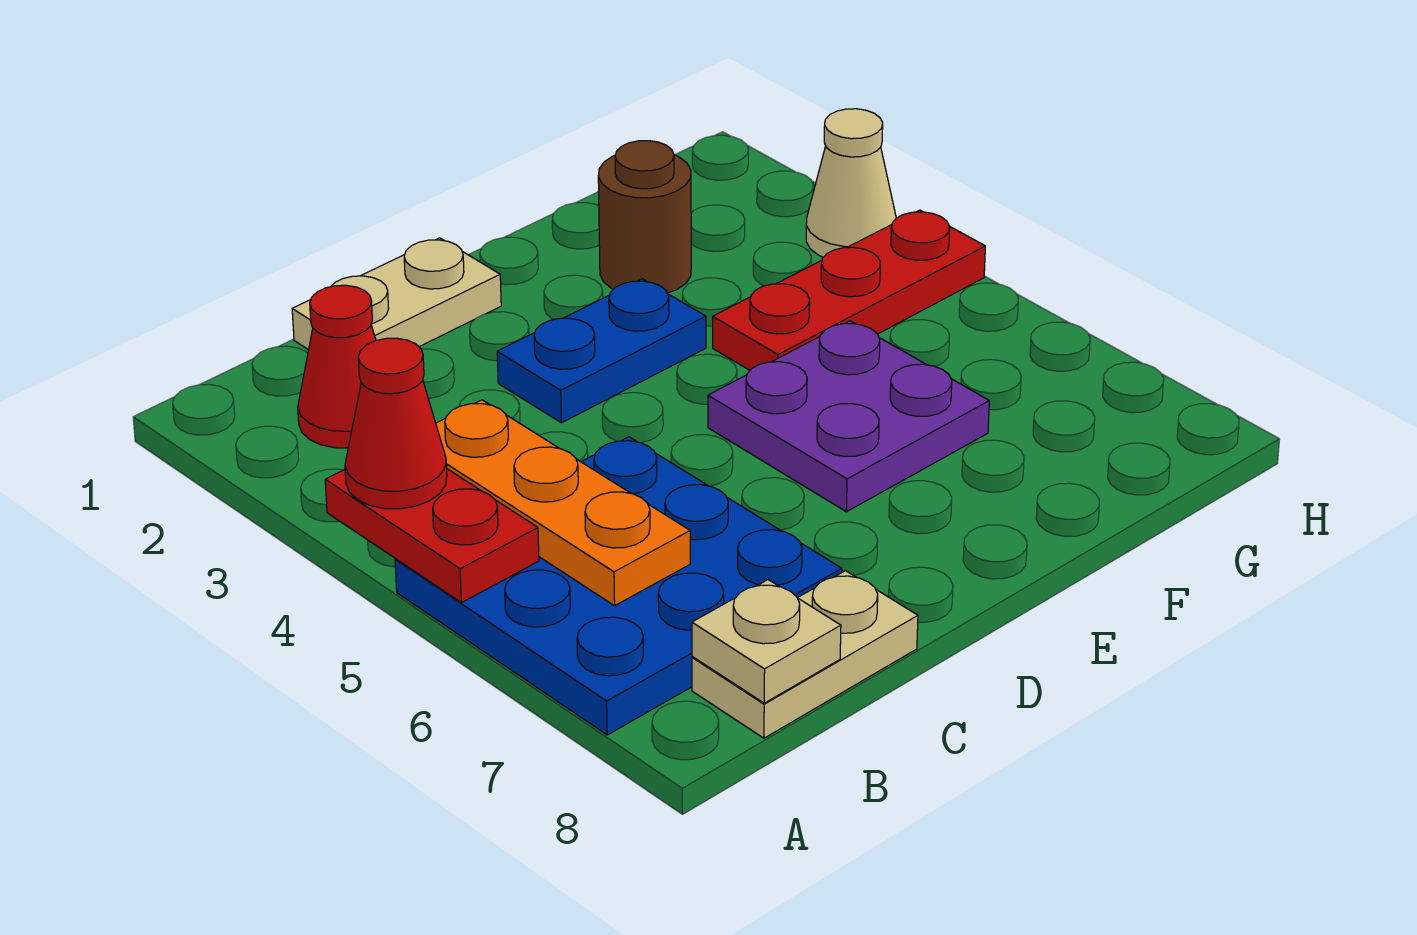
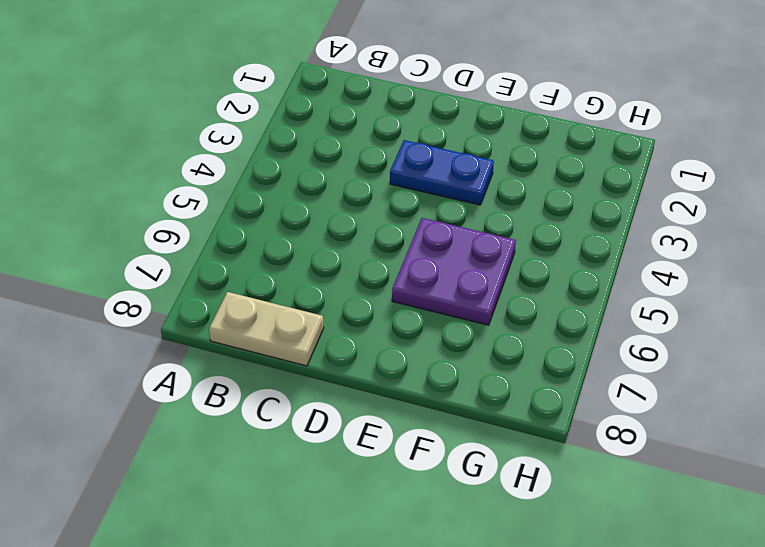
none -> blue plate A5:C7 level 1
none -> red cone B2 level 1
none -> tan plate C1:D1 level 1

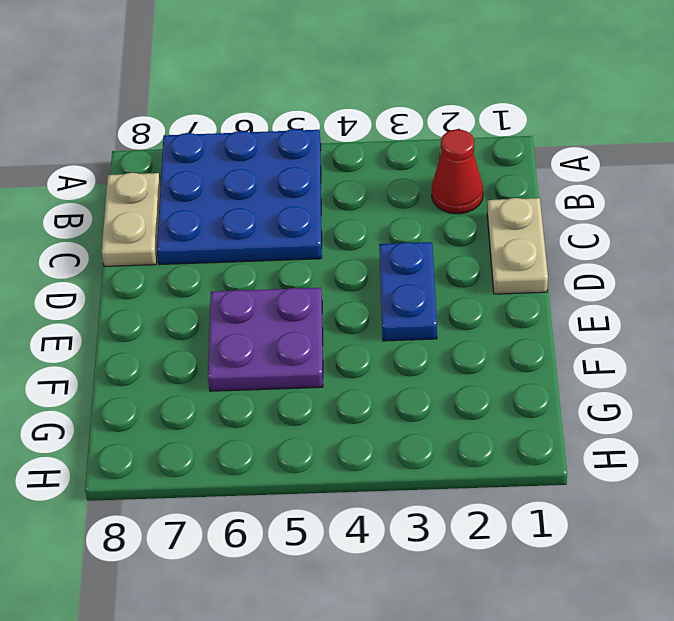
none -> brown round brick F2 level 1
none -> red plate F4:H4 level 1
none -> tan cone H3 level 1

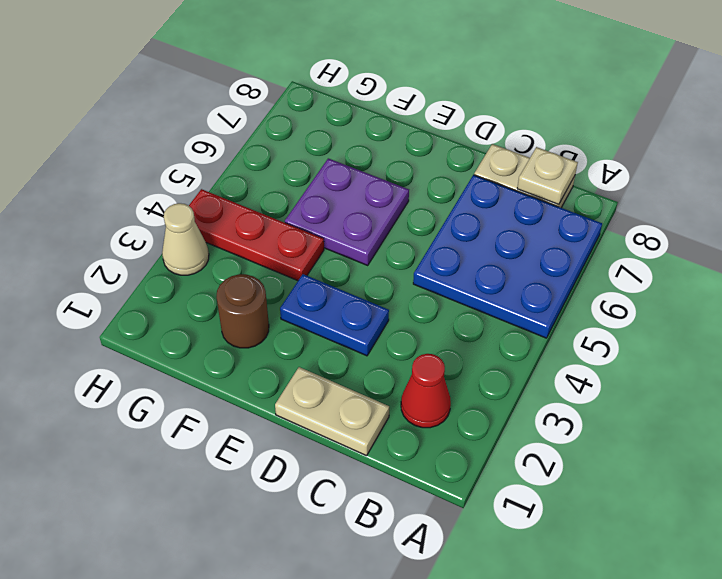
none -> red plate A4:A5 level 2
none -> orange plate B4:B6 level 2
none -> red cone A4 level 3

